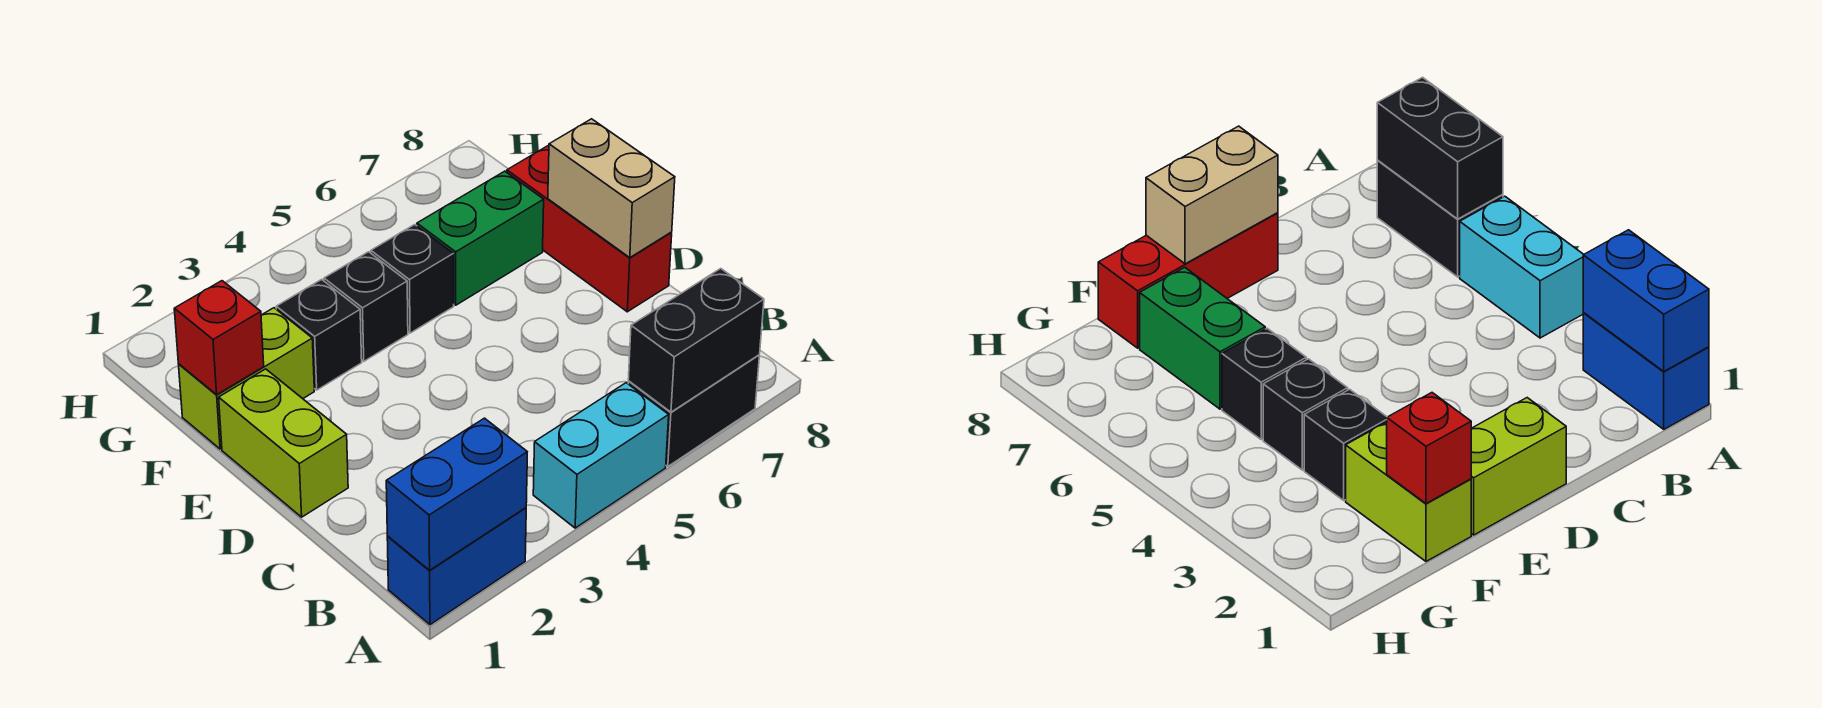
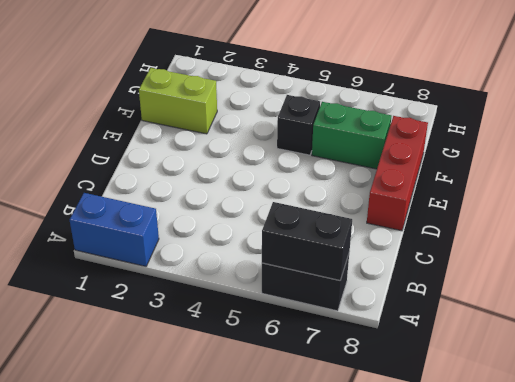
none -> cyan brick A4:A5 level 1
none -> lime brick D1:E1 level 1
none -> black brick F3 level 1

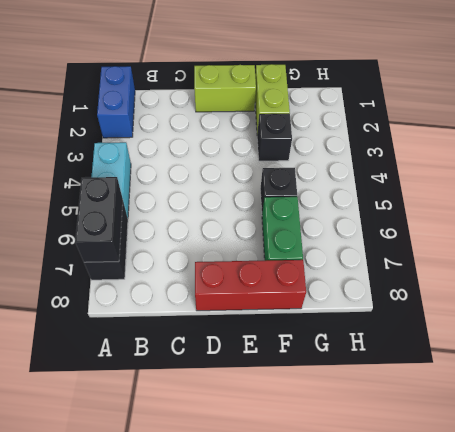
none -> black brick F4 level 1
none -> blue brick A1:A2 level 2
none -> tan brick D8:E8 level 2

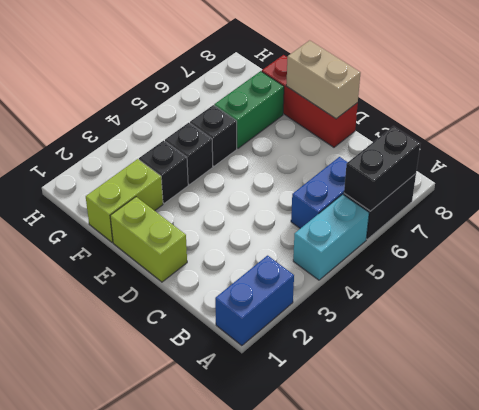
blue brick B5:B6 level 1 -> blue brick A1:A2 level 2
none -> red brick F1 level 2

